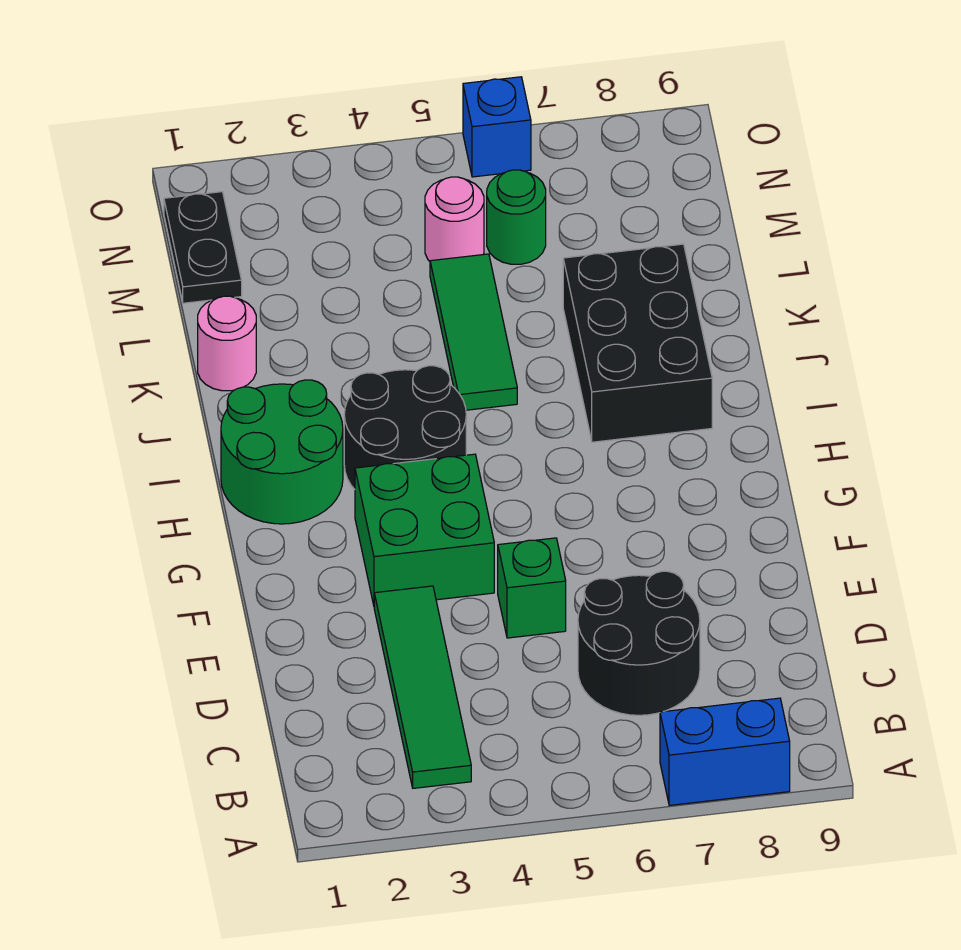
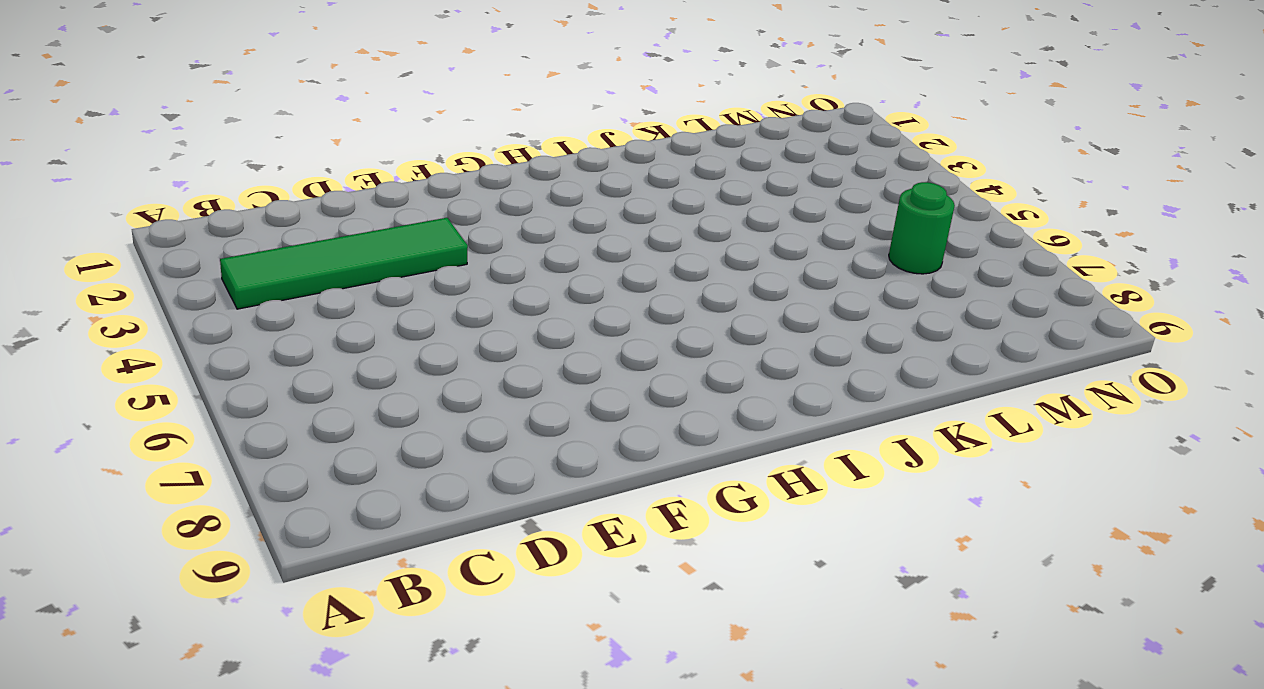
none -> blue brick A7:A8 level 1
none -> black round brick C6:D7 level 1
none -> green brick E5 level 1

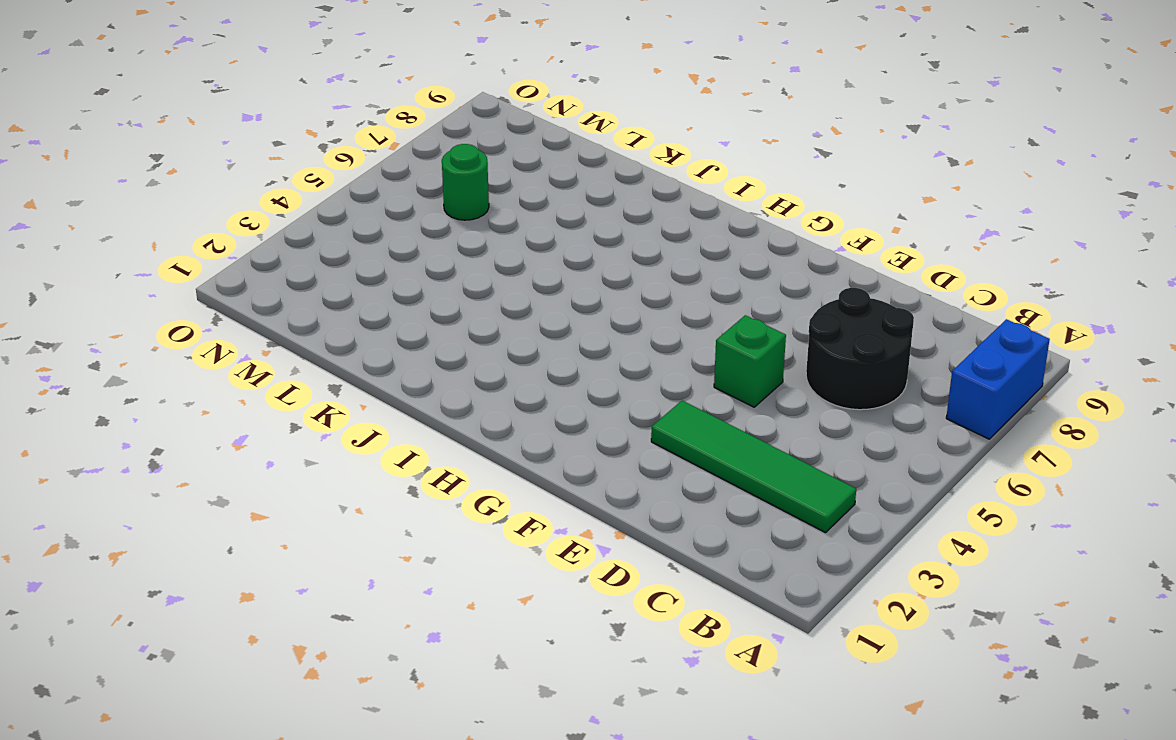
none -> green brick F3:G4 level 1
none -> green round brick H1:I2 level 1
none -> black round brick H3:I4 level 1

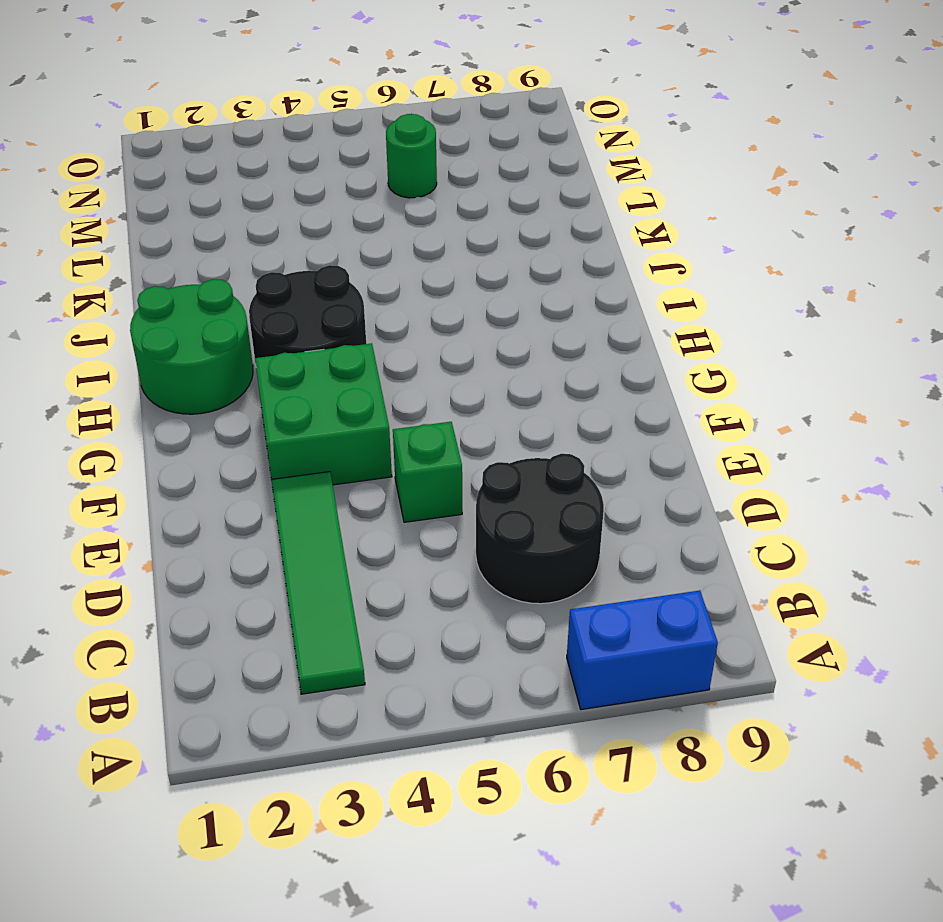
none -> black brick I7:K8 level 1
none -> green tile J5:L5 level 1
none -> pink round brick K1 level 1

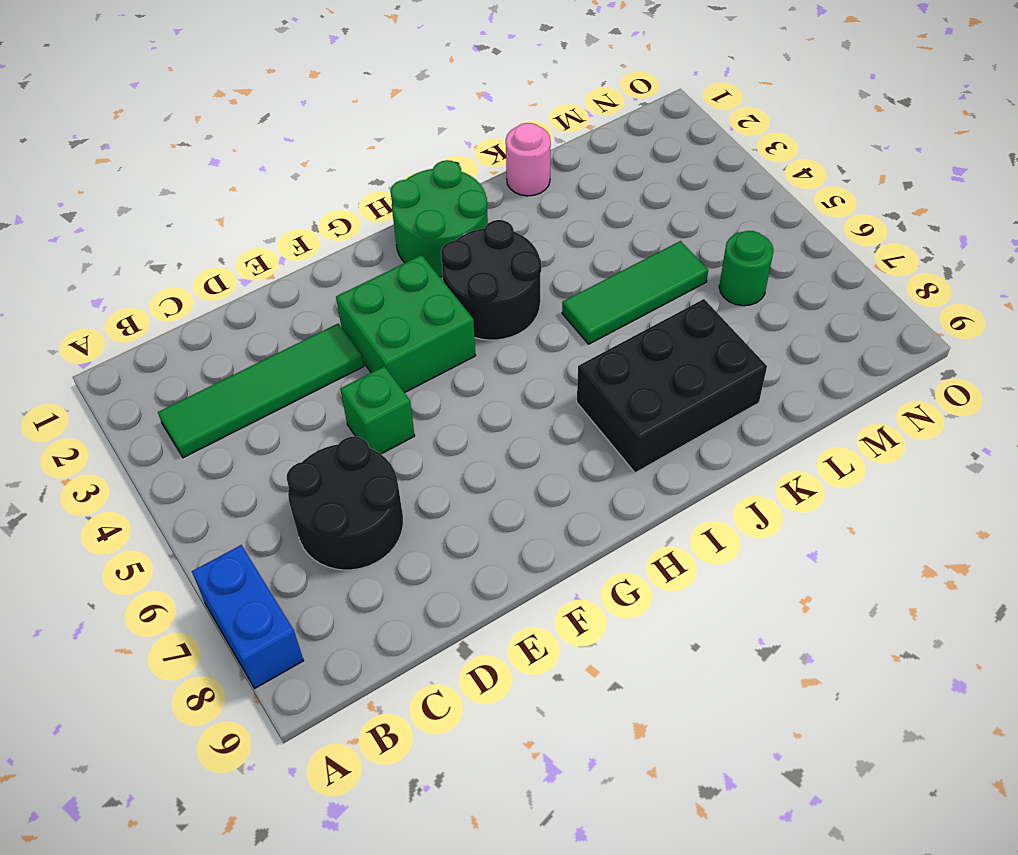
none -> black plate M1:N1 level 1
none -> pink round brick M5 level 1
none -> blue brick O6 level 1

